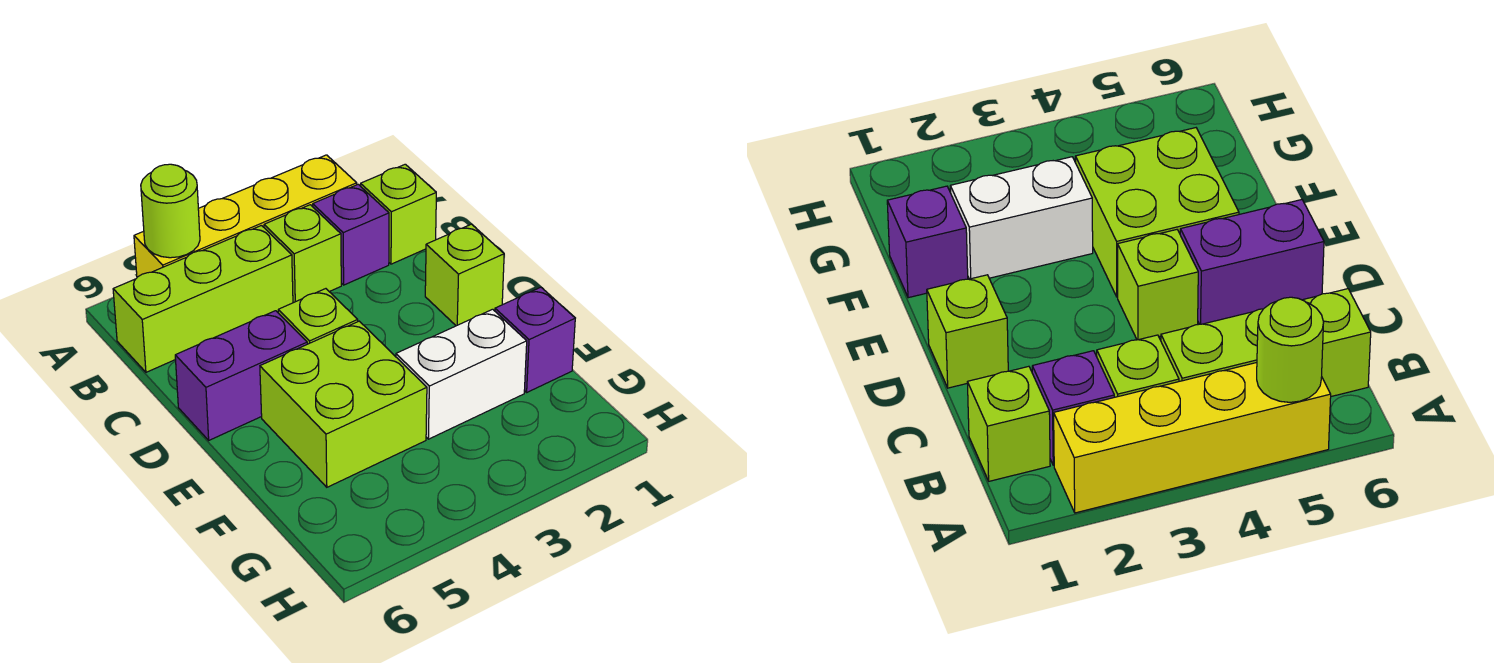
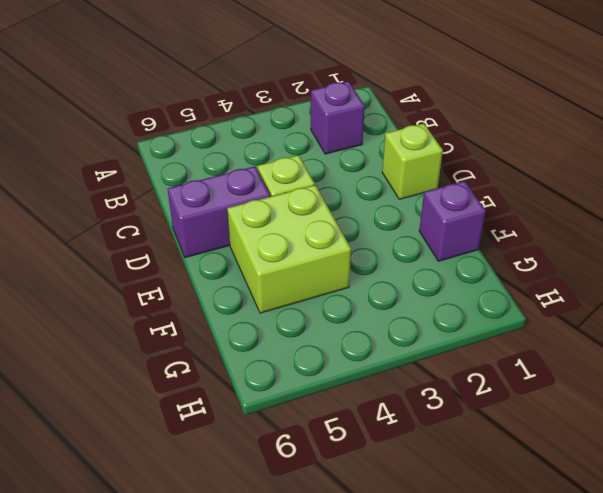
none -> yellow brick A2:A5 level 1
none -> lime brick B1 level 1
none -> lime brick B3 level 1

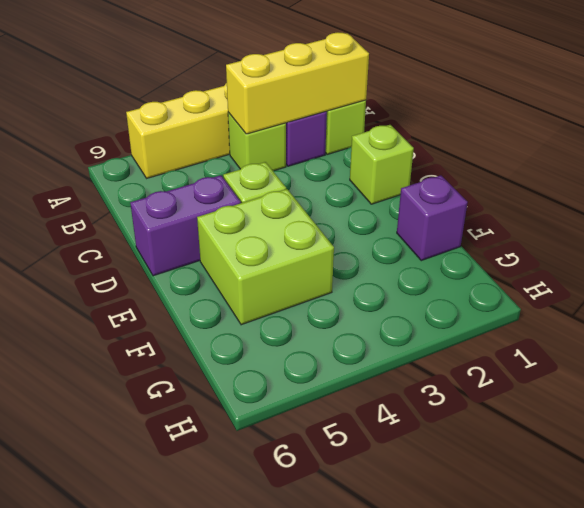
yellow brick B1:B3 level 2 -> none
none -> lime brick B4:B6 level 1
none -> white brick F2:F3 level 1
none -> lime round brick A5 level 2

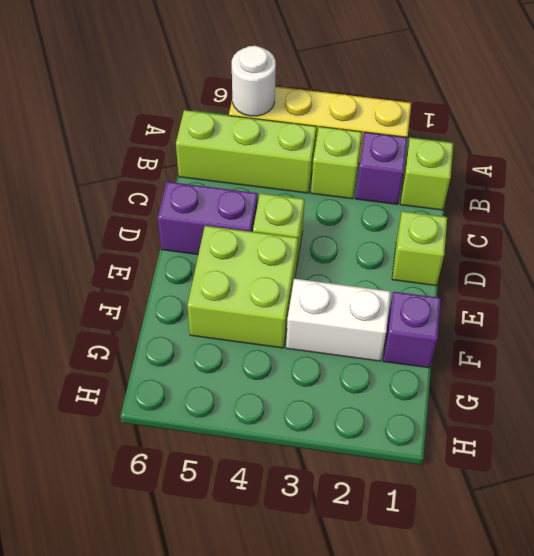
white round brick A5 level 2 -> lime round brick A5 level 2

